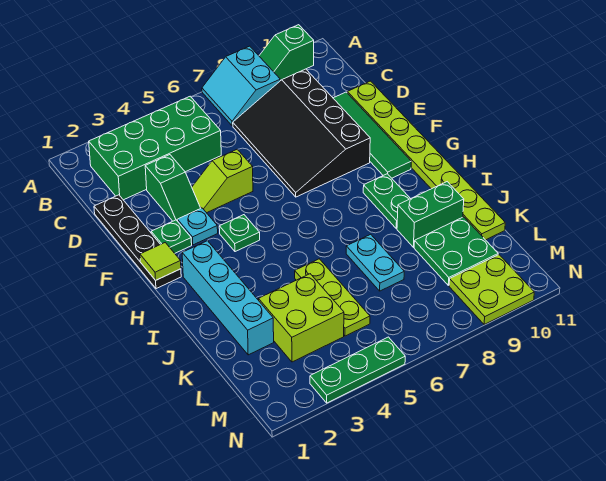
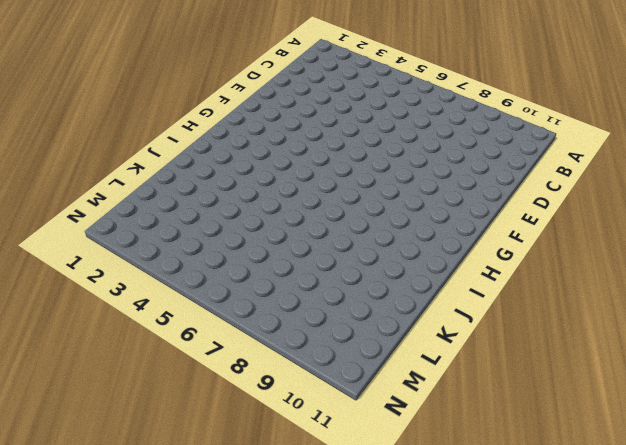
none -> cyan slope A7:B8 level 1 top 8
none -> green slope A9:A10 level 1 top 10
none -> green brick B2:C5 level 1

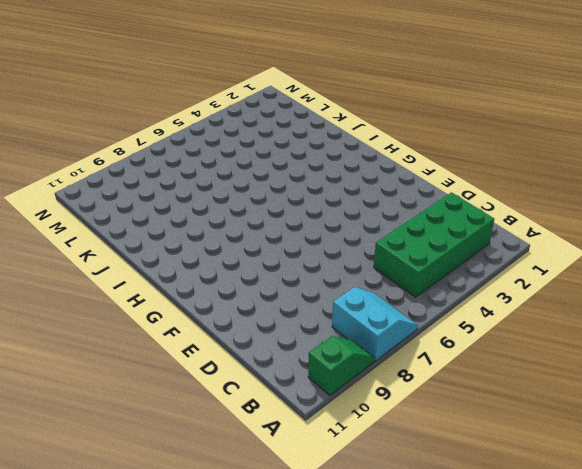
none -> black slope C7:F9 level 1 top 9
none -> black plate D1:G1 level 1
none -> green slope D3:E3 level 1 top D

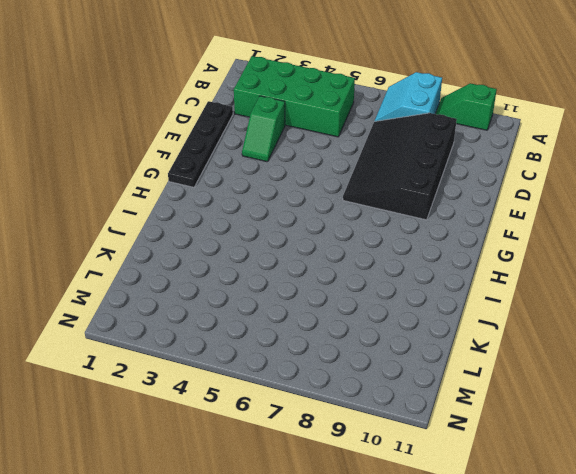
none -> green tile D10:G10 level 1
none -> lime plate D11:K11 level 1
none -> lime slope E4:E5 level 1 top 5

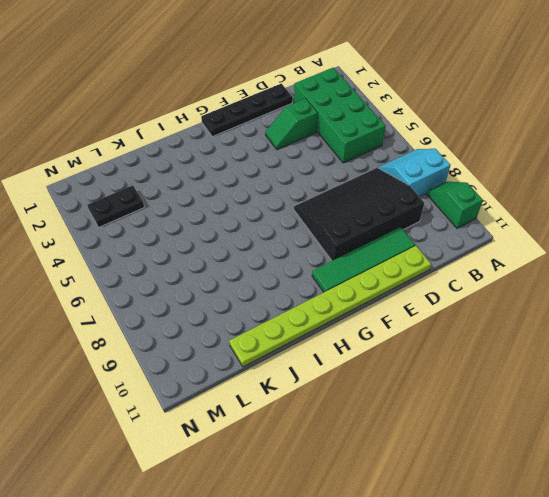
black plate L3:M3 level 1 -> lime brick K3:L4 level 1
none -> lime slope E4:E5 level 1 top 5
none -> green plate F2 level 1
none -> cyan plate F3 level 1

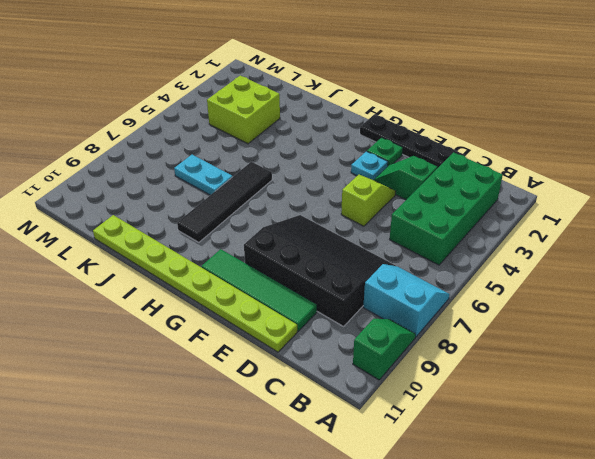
black tile I6:I9 level 1 -> green plate H9:I9 level 1
none -> green plate G4 level 1
none -> cyan brick H2:K2 level 1
none -> lime plate J5:L5 level 1

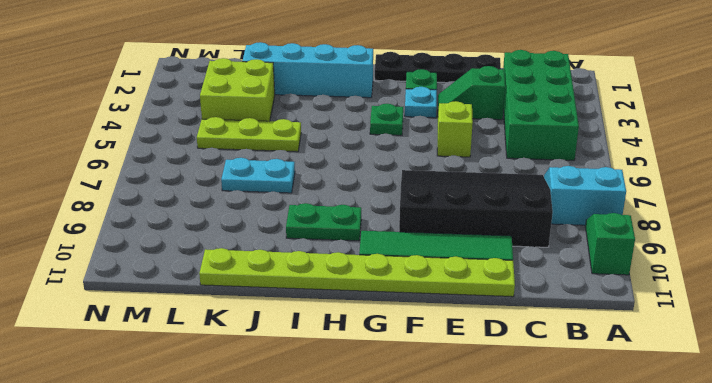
none -> green brick J9:J10 level 1
none -> green plate K9:L10 level 1
none -> lime plate M9:N10 level 1

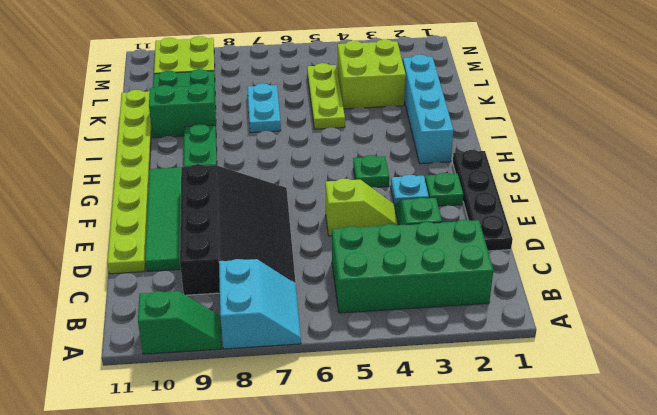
none -> green plate N3:N5 level 1
none -> lime tile G1 level 2

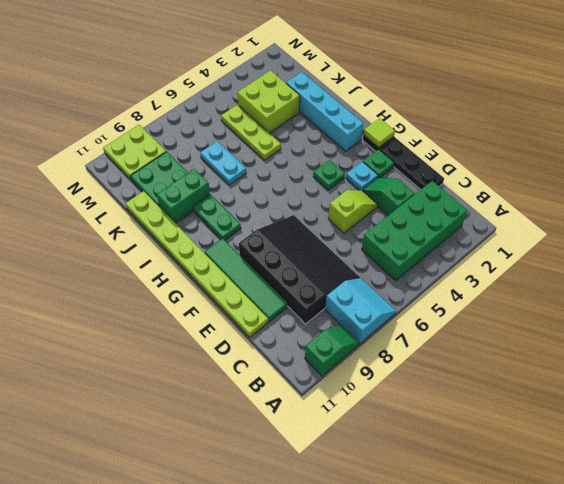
none -> green plate N3:N5 level 1

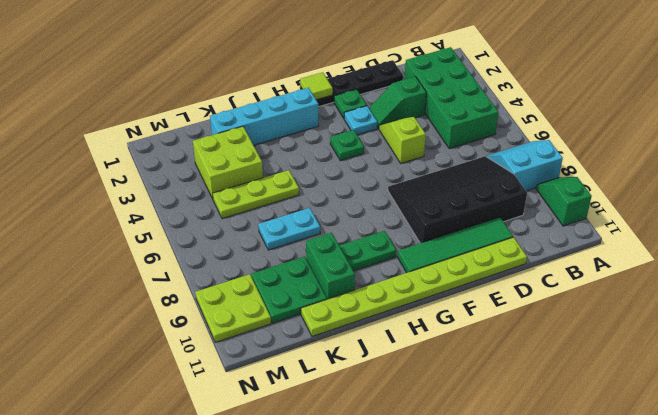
none -> green plate N3:N5 level 1

